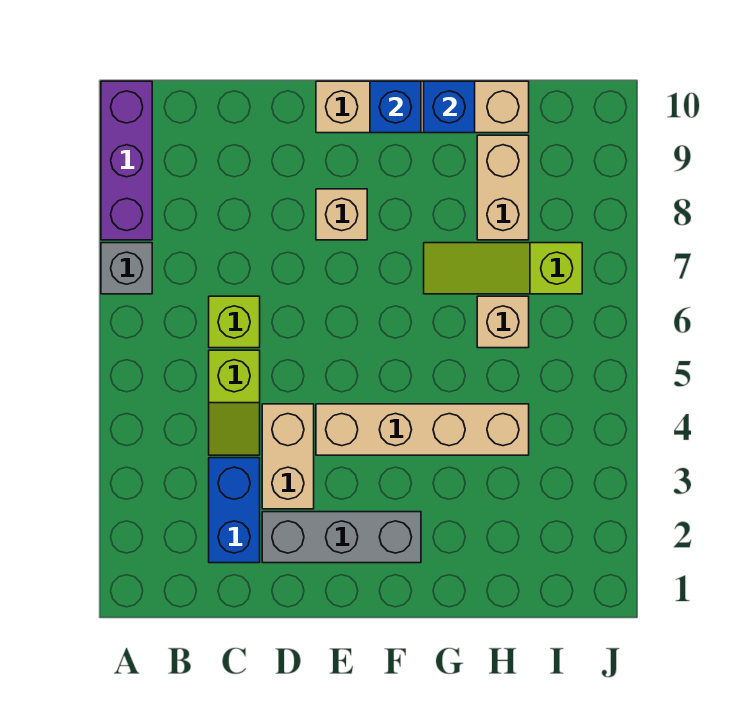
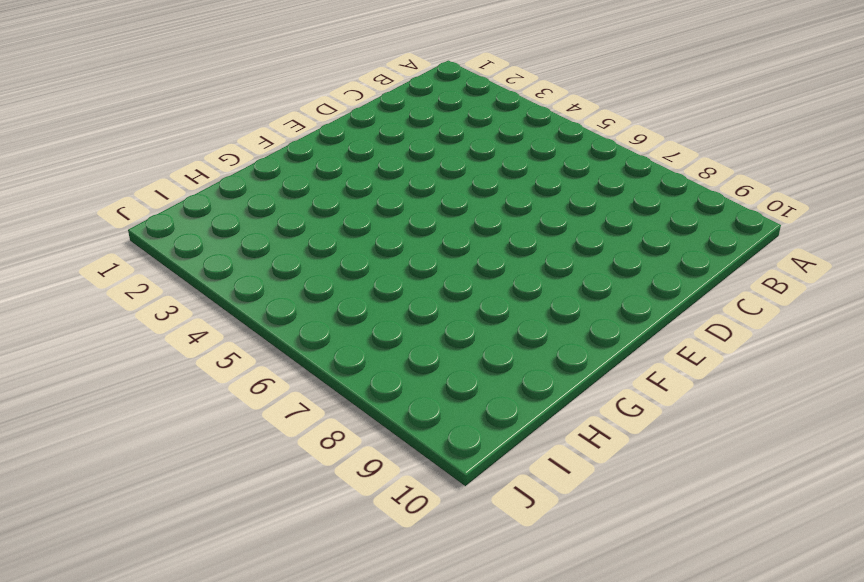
none -> grey brick A7 level 1
none -> purple brick A8:A10 level 1
none -> blue brick C2:C3 level 1

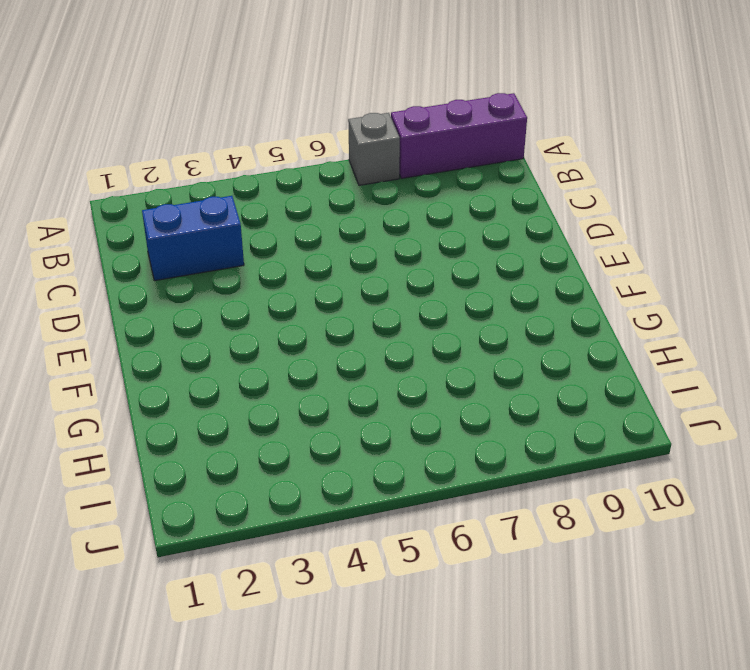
none -> lime slope C4:C5 level 1 top 5
none -> lime brick C6 level 1
none -> grey brick D2:F2 level 1

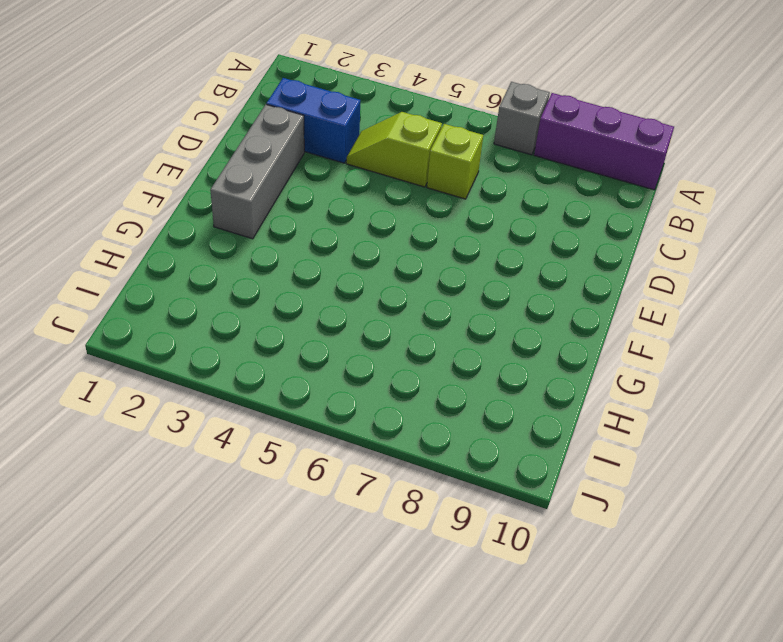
none -> tan brick D3:D4 level 1
none -> tan brick E4:H4 level 1
none -> tan brick E8 level 1

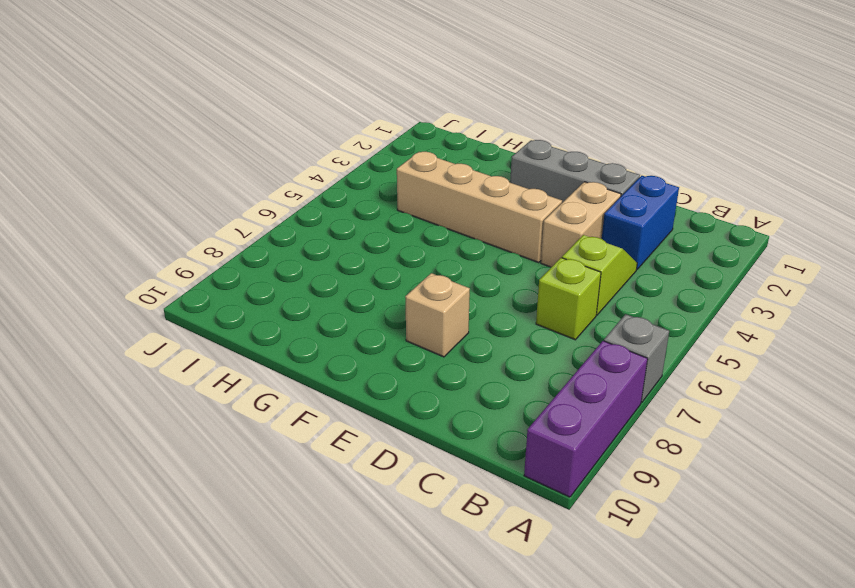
none -> tan brick E10:H10 level 1
none -> lime slope G7:I7 level 1 top I
none -> tan brick H6 level 1

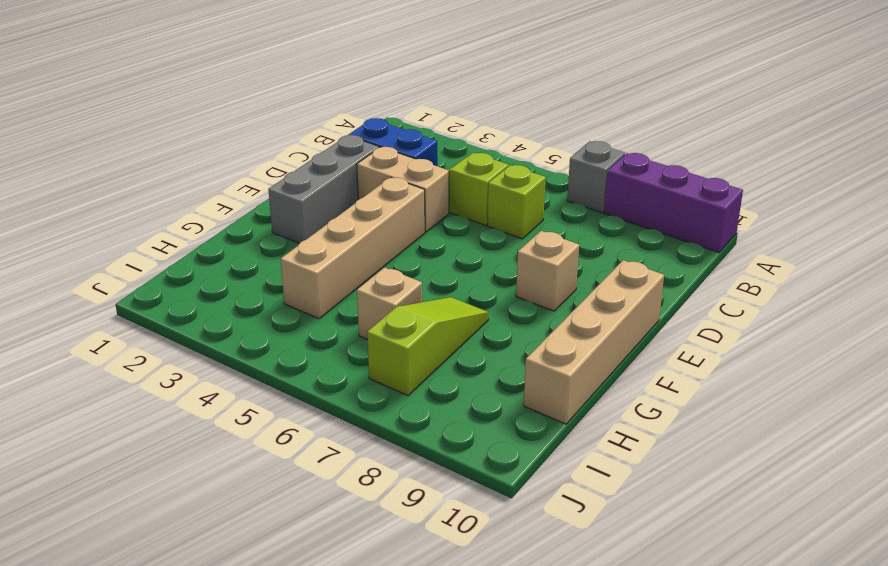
none -> tan brick H8:H9 level 1
none -> blue brick F10 level 2
none -> blue brick G10 level 2

